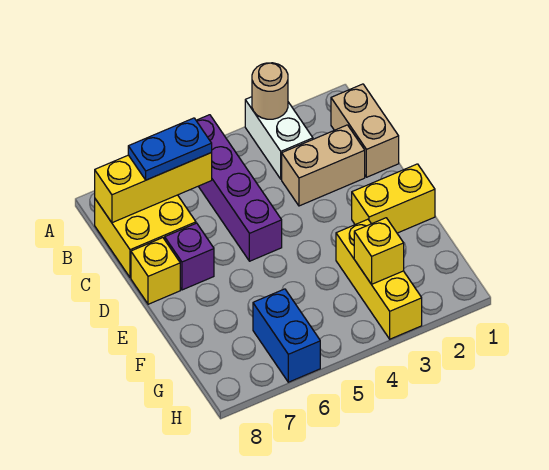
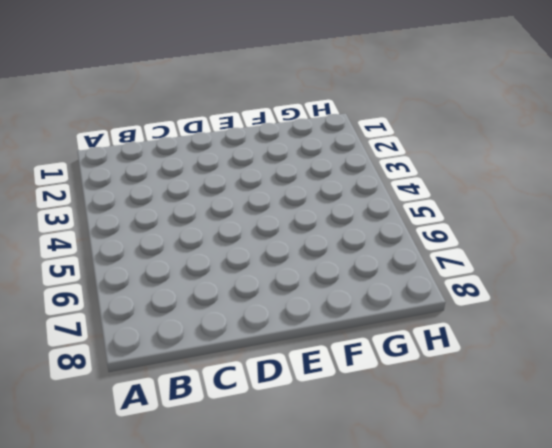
none -> white brick A3:B3 level 1
none -> purple brick A5:D5 level 1
none -> tan brick B1:C1 level 1

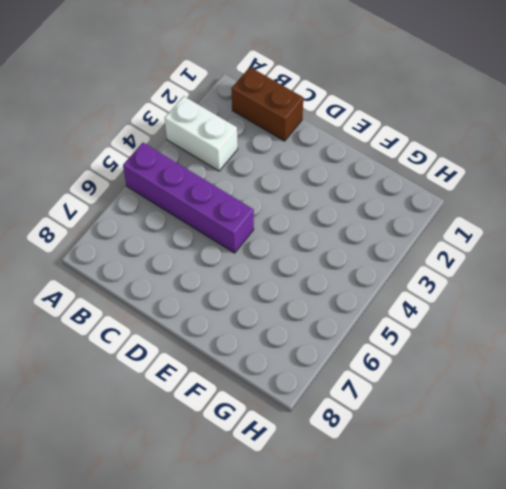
brown brick B1:C1 level 1 -> tan brick B1:C1 level 1
none -> yellow brick B7:C8 level 1
none -> tan brick C2:C3 level 1
none -> purple brick D7 level 1

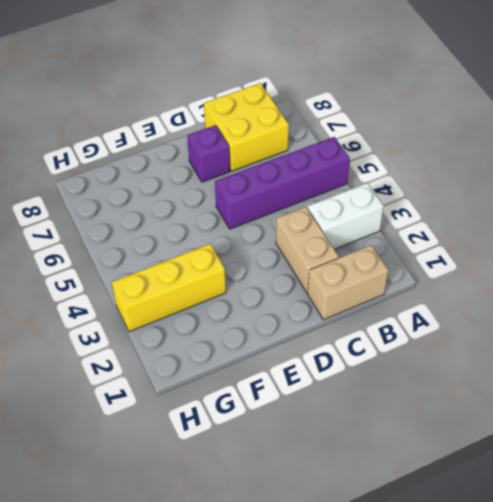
none -> yellow brick D8 level 1
none -> yellow brick E1:E2 level 1
none -> blue brick G6:H6 level 1

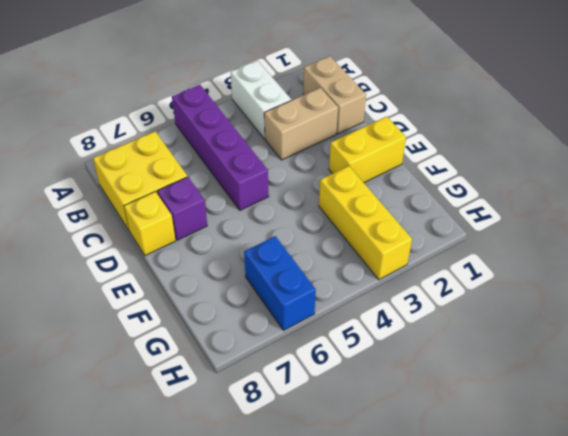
none -> tan round brick A3 level 2
none -> yellow brick B6:B8 level 2
none -> yellow brick G3 level 2

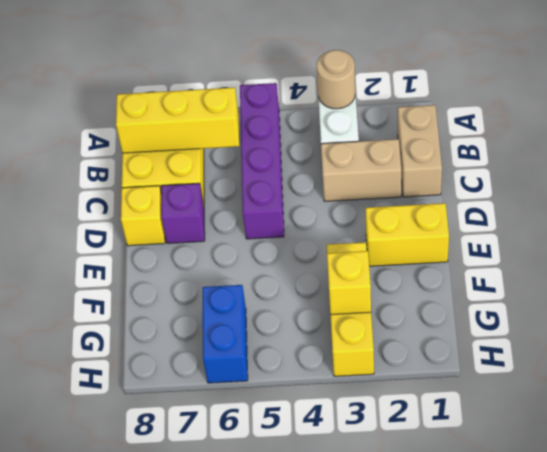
none -> blue plate B6:B7 level 3

